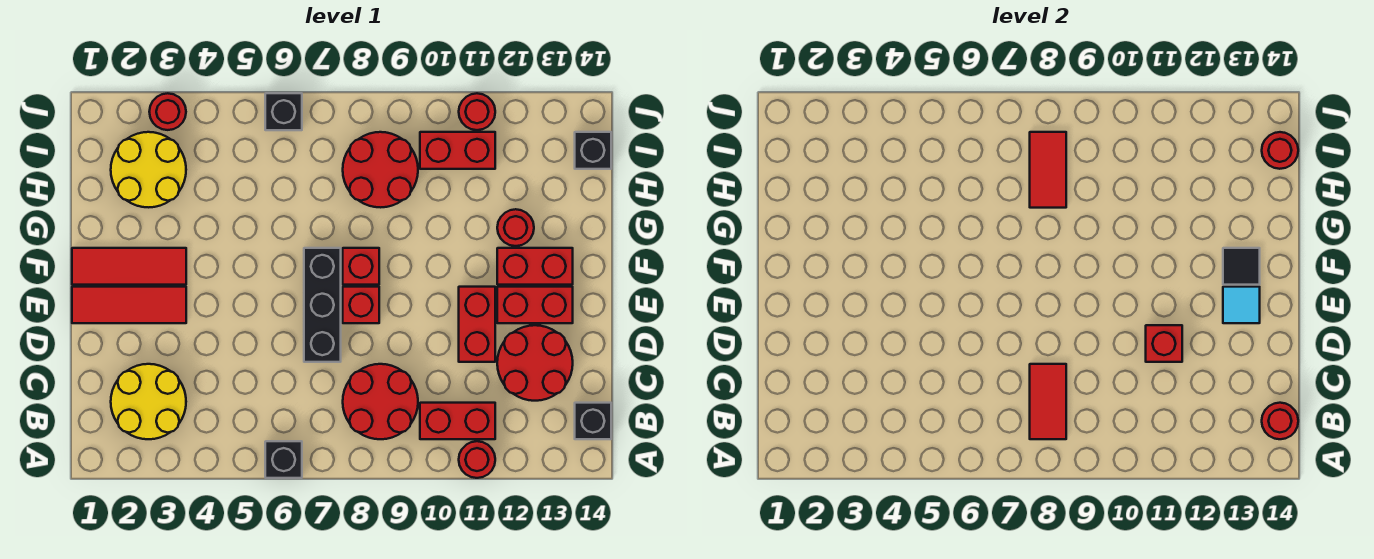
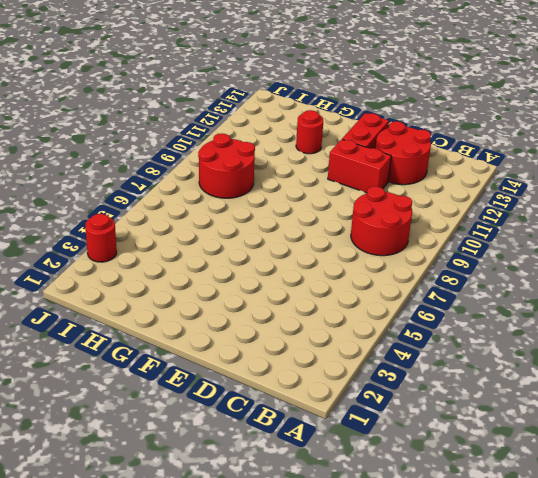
none -> black brick A6 level 1
none -> red round brick A11 level 1
none -> yellow round brick B2:C3 level 1
none -> red brick B10:B11 level 1

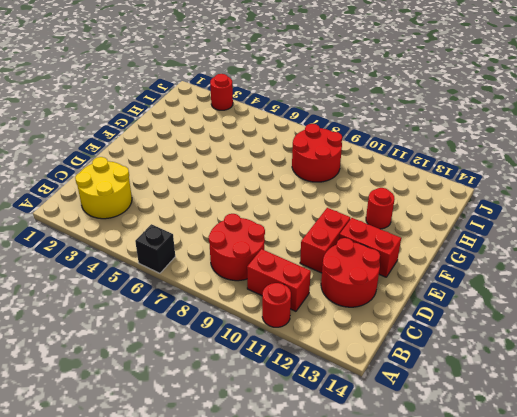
none -> black brick B14 level 1
none -> black brick D7:F7 level 1
none -> red tile E1:E3 level 1
none -> red brick E8 level 1

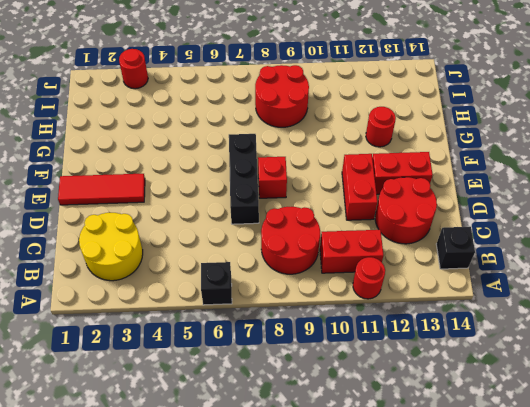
none -> red tile F1:F3 level 1
none -> red brick F8 level 1
none -> red brick F12:F13 level 1
none -> yellow round brick H2:I3 level 1

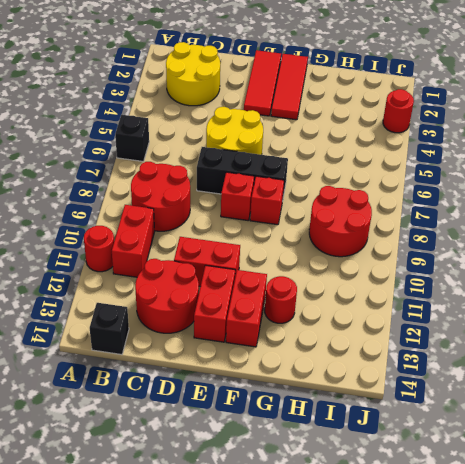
yellow round brick D5:E6 level 1 -> yellow round brick H2:I3 level 1
none -> red brick I10:I11 level 1
none -> black brick I14 level 1
none -> black brick J6 level 1
none -> red round brick J11 level 1

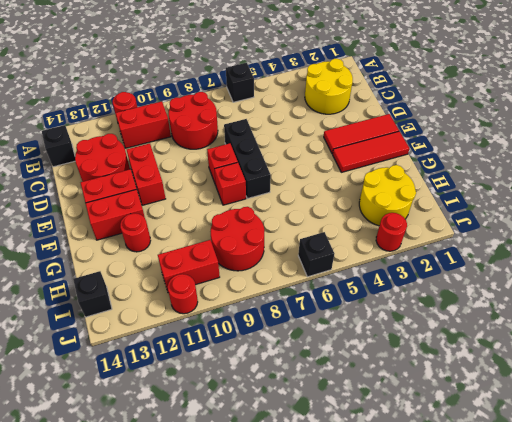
none -> red tile B8:C8 level 2
none -> red round brick B14 level 2
none -> red brick D11 level 2
none -> cyan tile E13 level 2

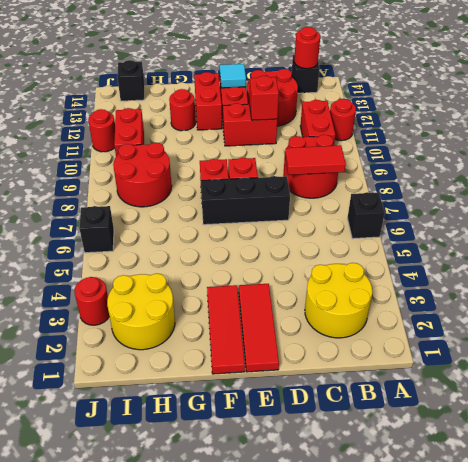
none -> black tile F13 level 2
none -> red tile H8:I8 level 2
none -> red round brick I14 level 2

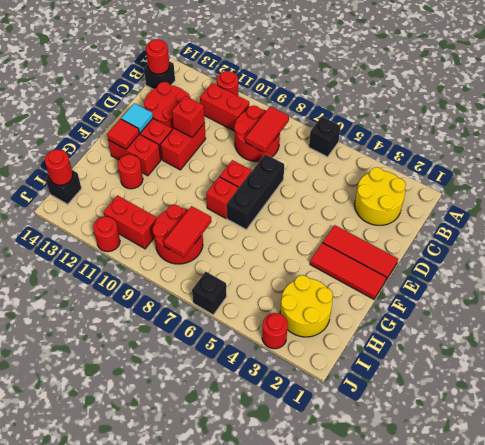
red tile F13 level 2 -> black tile F13 level 2

